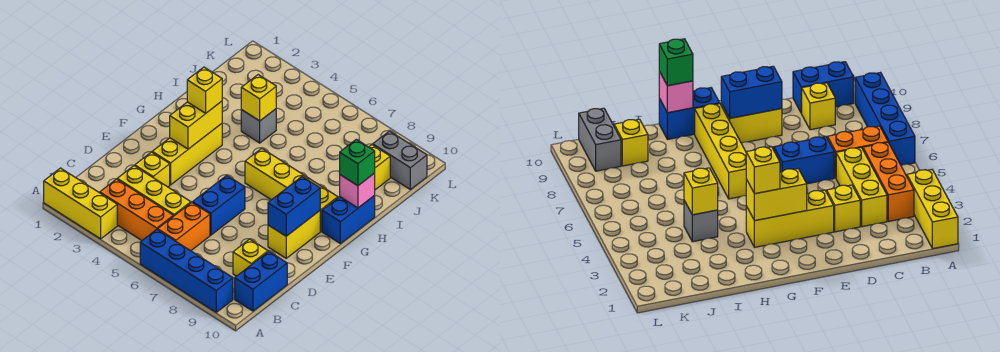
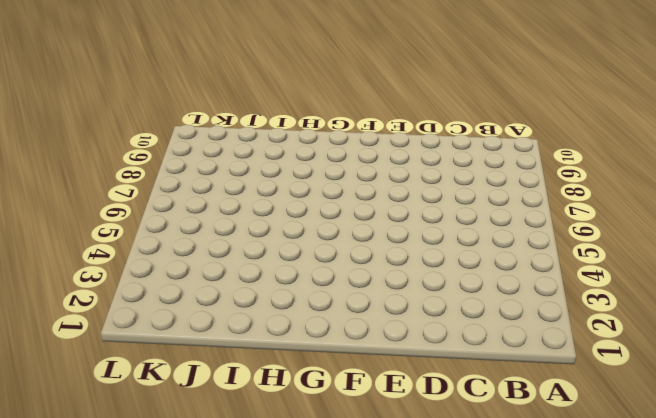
none -> yellow brick A1:A3 level 1
none -> blue brick A6:A9 level 1
none -> orange brick B3:B5 level 1

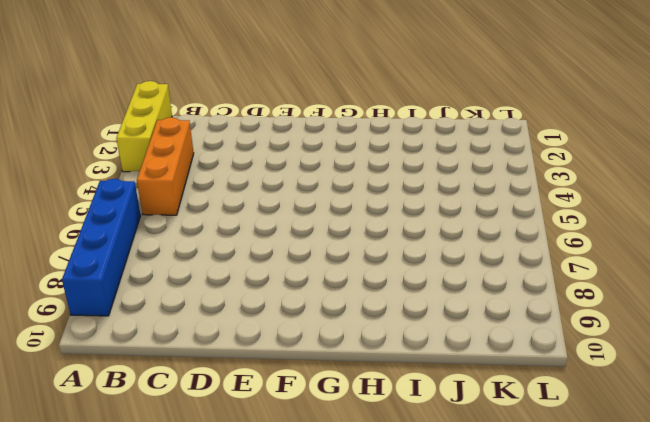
none -> orange brick B6:C6 level 1
none -> blue brick B10:C10 level 1
none -> yellow brick C3:C5 level 1

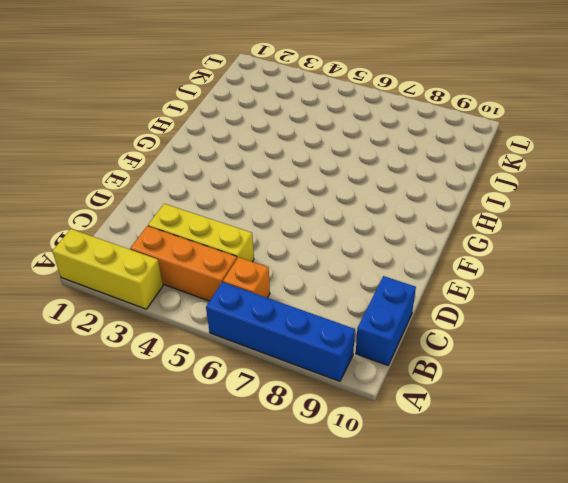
orange brick B6 level 1 -> orange brick B6:C6 level 1
none -> yellow brick C9 level 1
none -> yellow brick D3 level 1
none -> blue brick D6:E6 level 1

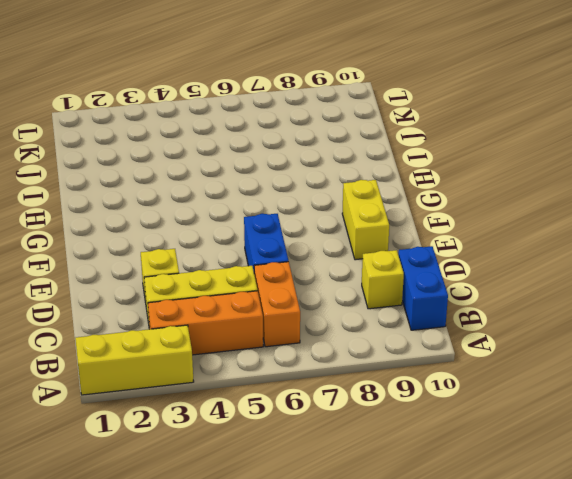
none -> blue brick A6:A9 level 1
none -> yellow brick E3:G3 level 1
none -> yellow brick G6:G9 level 1

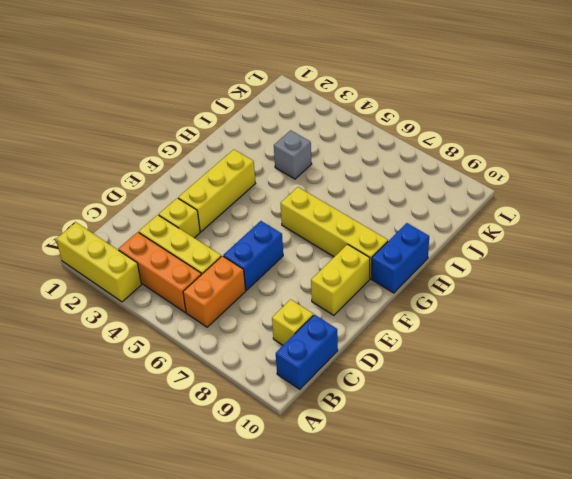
none -> blue brick A6:A9 level 1
none -> yellow brick J9 level 1
none -> grey brick K9:K10 level 1

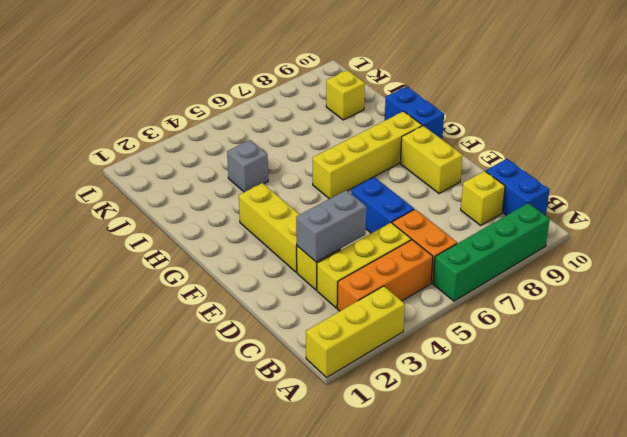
green brick A6:A9 level 1 -> blue brick A6:A9 level 1
grey brick D3:D4 level 2 -> grey brick K9:K10 level 1
none -> blue brick E9:F9 level 2
none -> yellow brick F3:G3 level 2
none -> pink brick H10 level 2

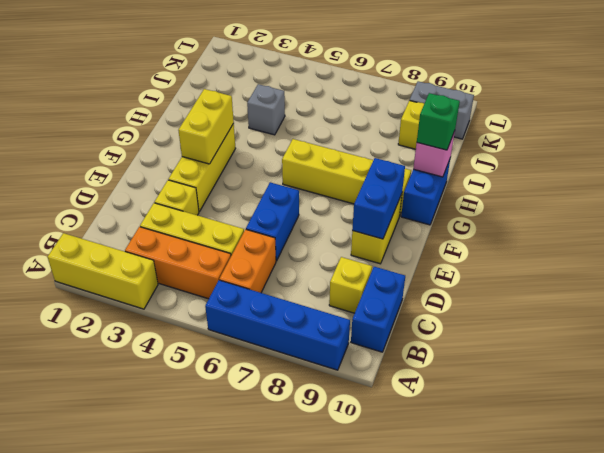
none -> yellow brick I4 level 2
none -> yellow brick G3 level 3

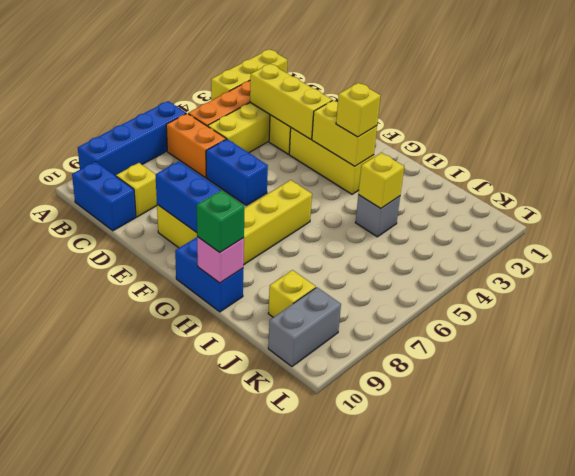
yellow brick C3:E3 level 2 -> none

